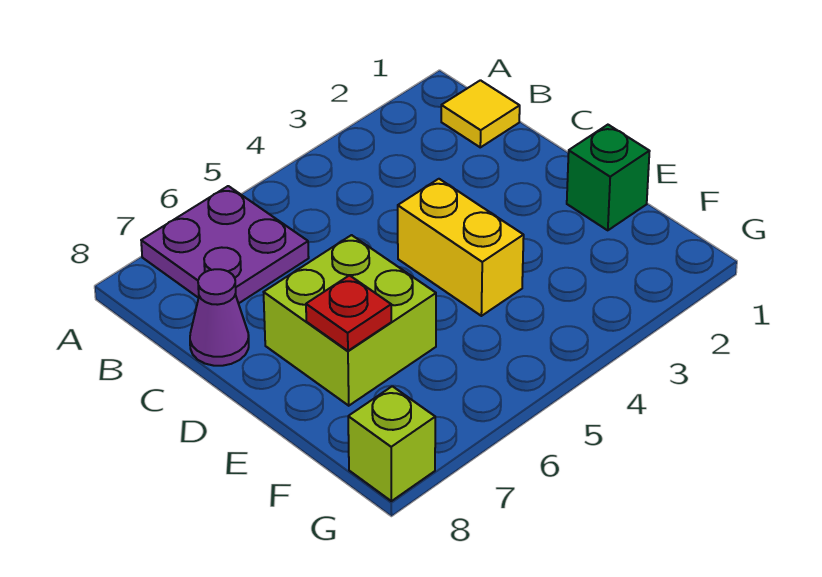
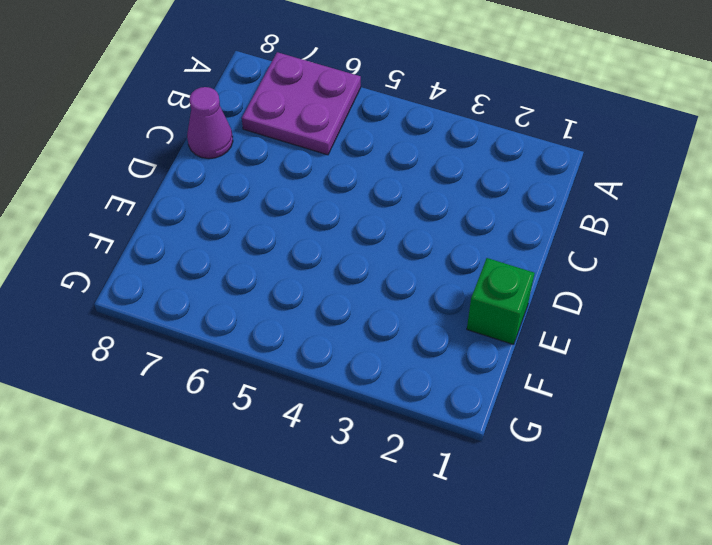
none -> yellow tile B1 level 1
none -> yellow brick D4:E4 level 1

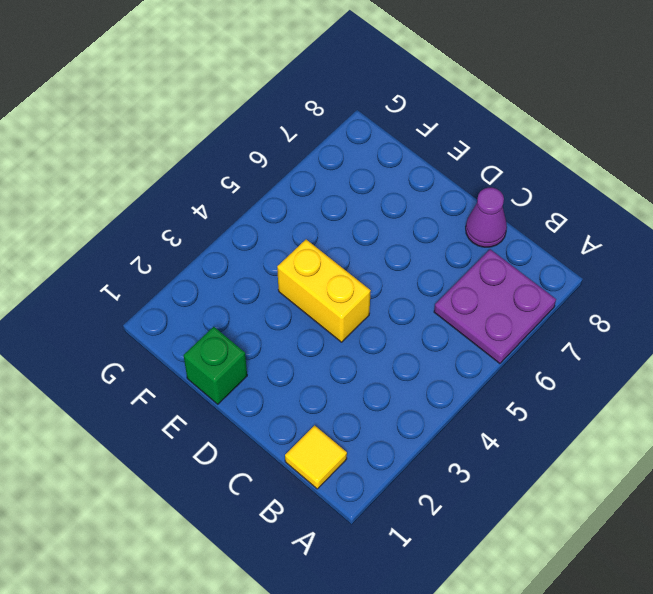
none -> lime brick D6:E7 level 1
none -> lime brick G8 level 1

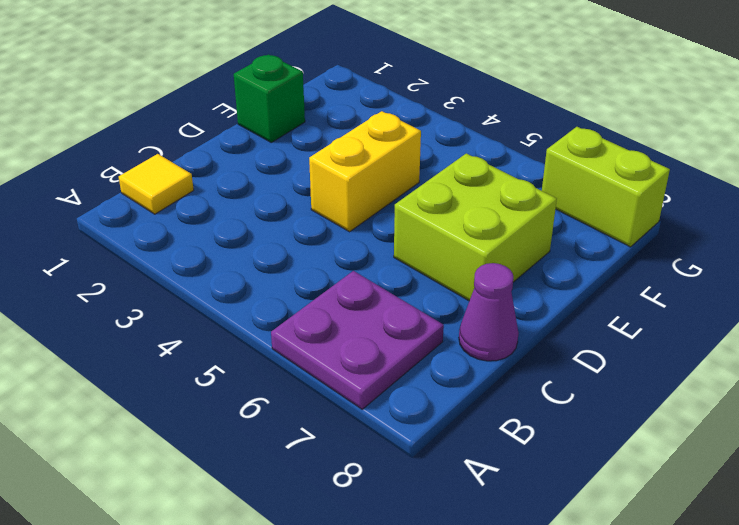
lime brick G7:G8 level 1 -> lime brick G8 level 1
none -> red plate E7 level 2

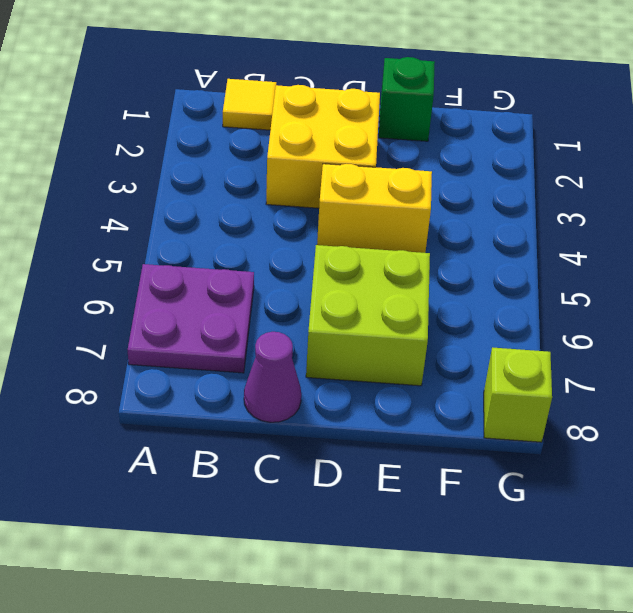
yellow brick C2:D3 level 1 -> none
none -> red plate E7 level 2

